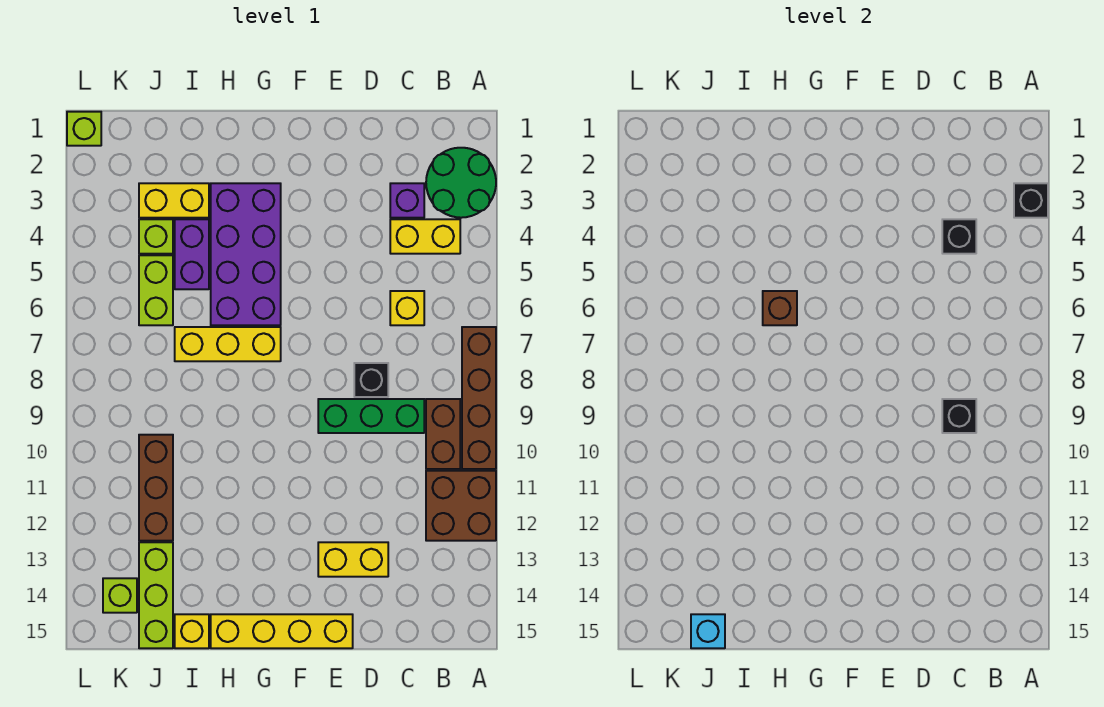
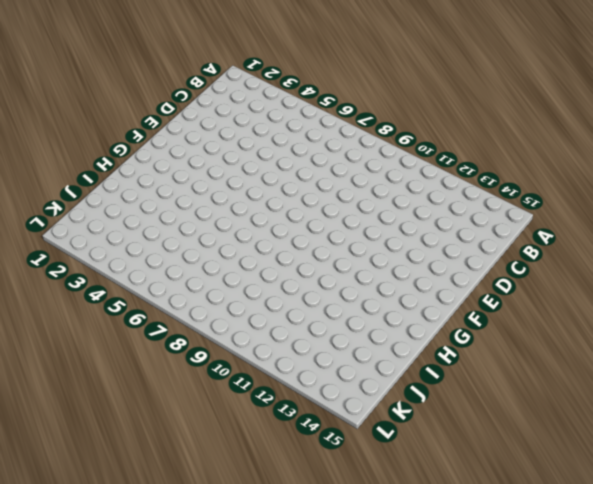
none -> green round brick A2:B3 level 1
none -> brown brick A7:A10 level 1
none -> brown brick A11:B12 level 1

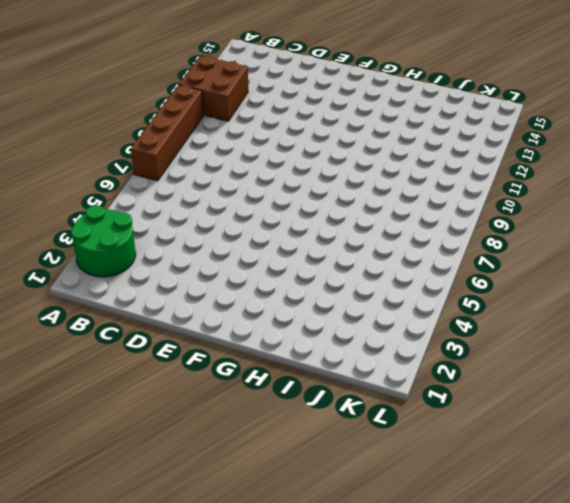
none -> yellow brick B4:C4 level 1
none -> brown brick B9:B10 level 1
none -> purple brick C3 level 1

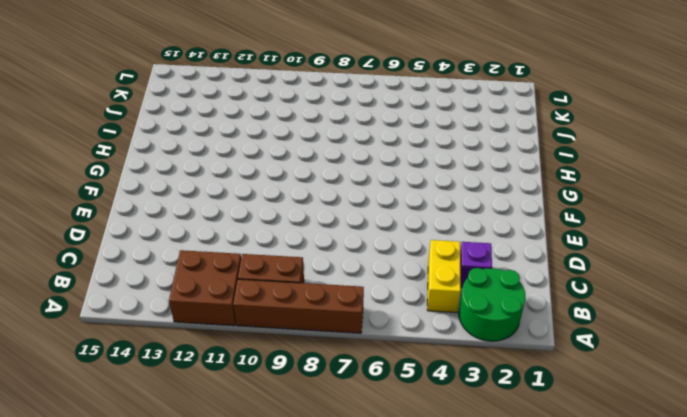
none -> yellow brick C6 level 1
none -> green brick C9:E9 level 1
none -> black brick D8 level 1

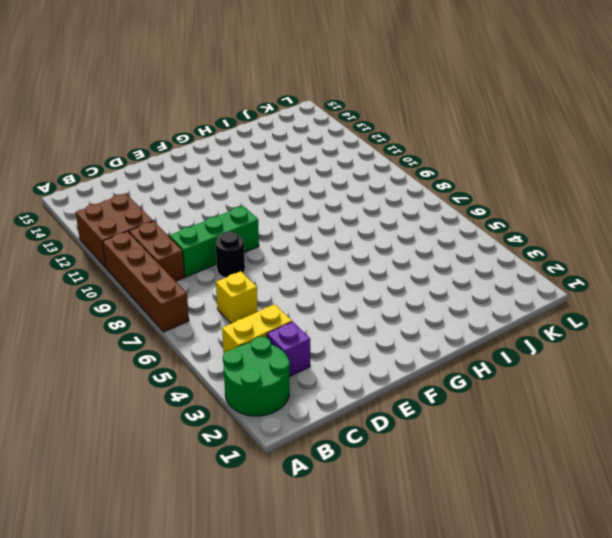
black round brick D8 level 1 -> black brick D8 level 1
none -> yellow brick D13:E13 level 1
none -> yellow brick E15:H15 level 1
none -> purple brick G3:H6 level 1

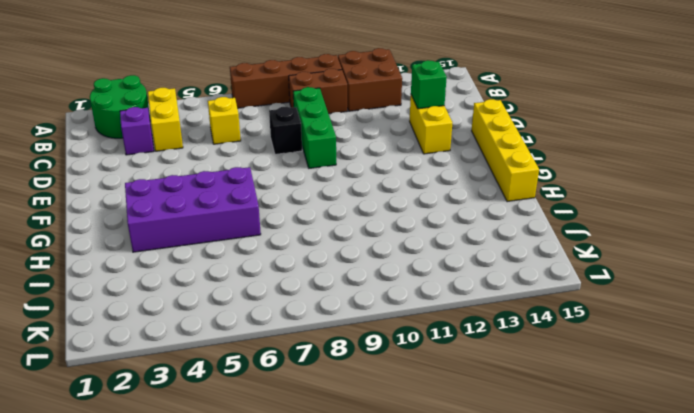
green brick D13 level 2 -> none
none -> yellow brick G7:I7 level 1
none -> yellow brick I3:J3 level 1
none -> purple brick I4:I5 level 1

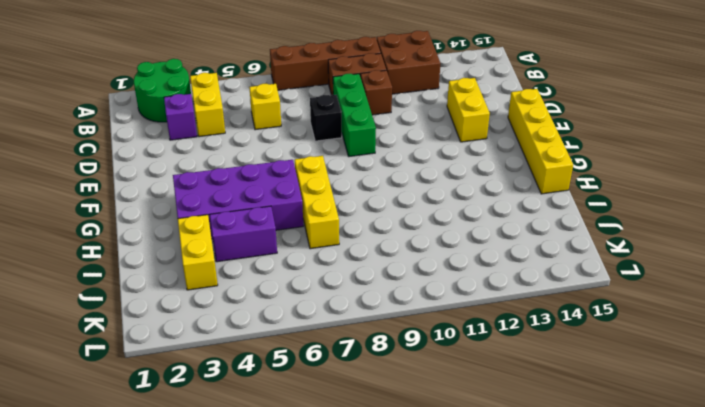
brown brick C10 level 1 -> brown brick H6 level 2
none -> yellow brick I15 level 1
none -> lime brick J4 level 1
none -> lime brick J5:J6 level 1

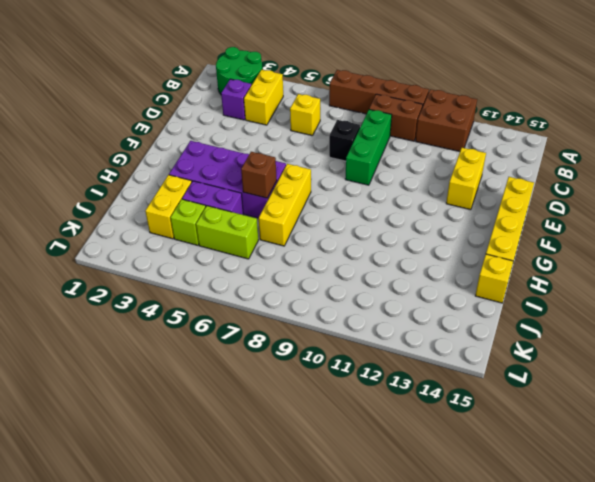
none -> brown brick J10:J12 level 1
none -> lime brick J13:J15 level 1
none -> lime brick K14 level 1

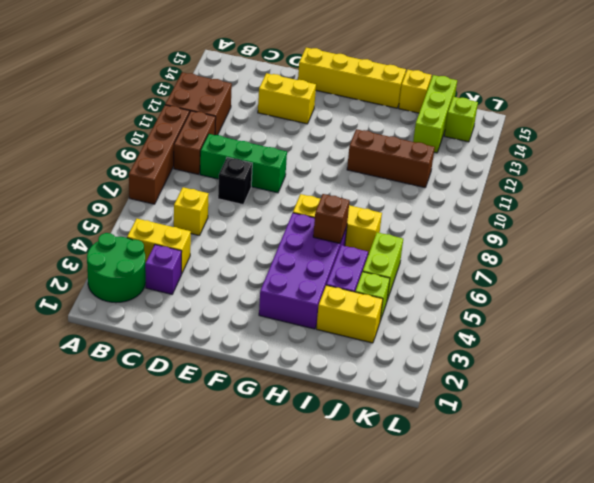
brown brick H11:J11 level 1 -> brown brick J10:J12 level 1
none -> lime brick L1 level 1
none -> black brick A3 level 2
none -> black brick C4 level 2

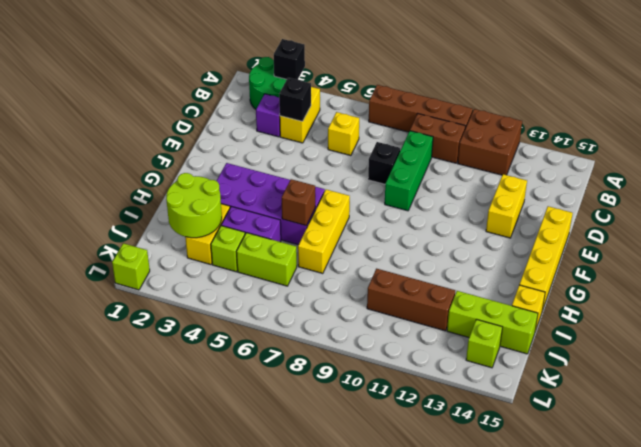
lime round brick I2:J3 level 2 -> none
none -> black brick C9 level 2
none -> cyan brick J15 level 2

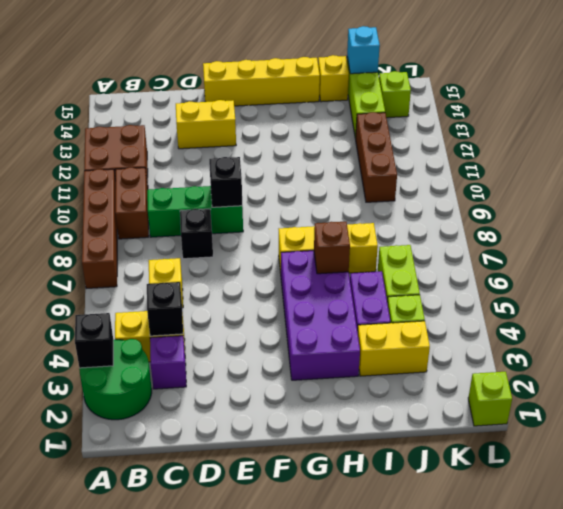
black brick E9 level 2 -> black brick C9 level 2

